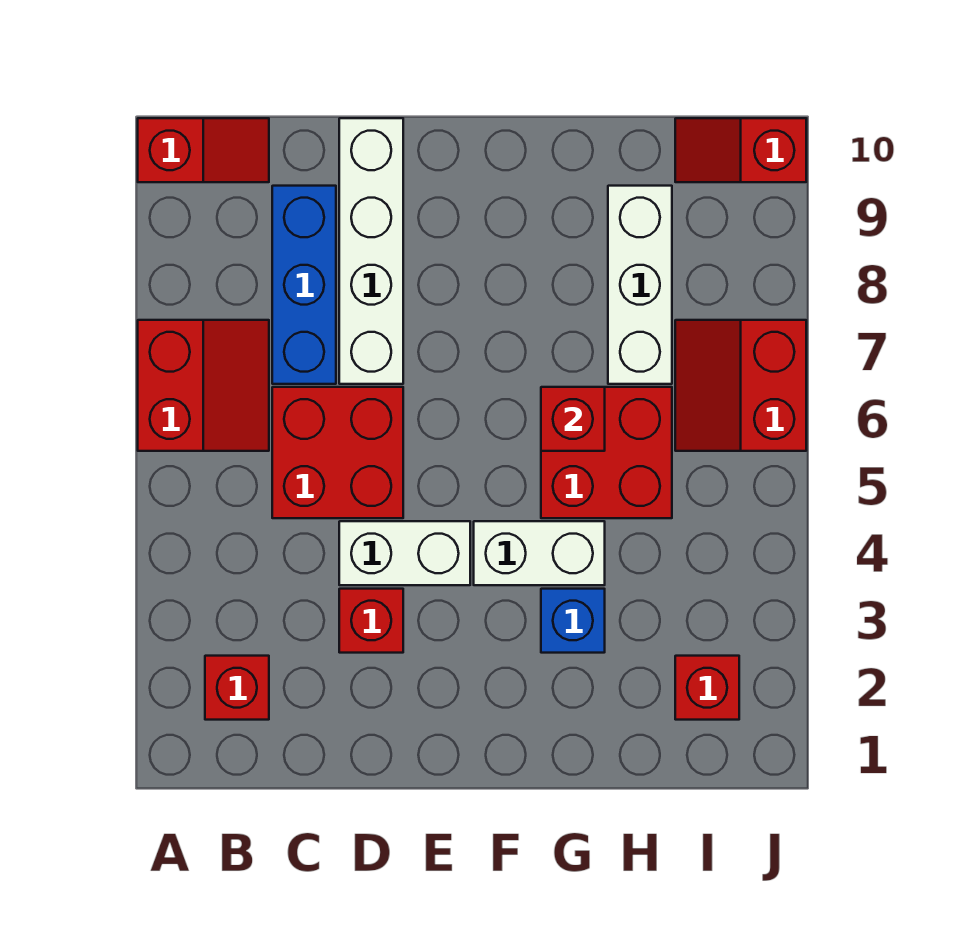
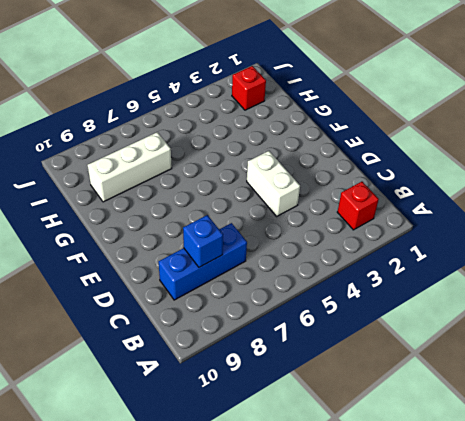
blue brick C8 level 2 -> blue brick G3 level 1
none -> red slope A6:B7 level 1 top A
none -> red slope A10:B10 level 1 top A
none -> red brick C5:D6 level 1

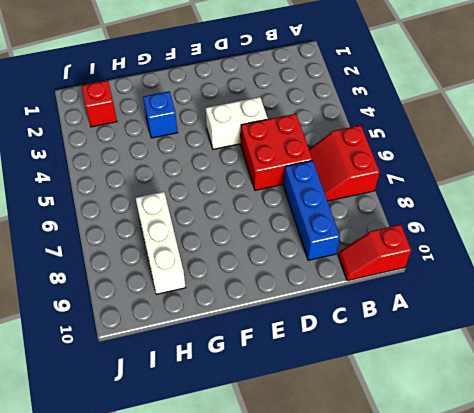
none -> red brick B2 level 1
none -> red brick D3 level 1
none -> white brick D7:D10 level 1

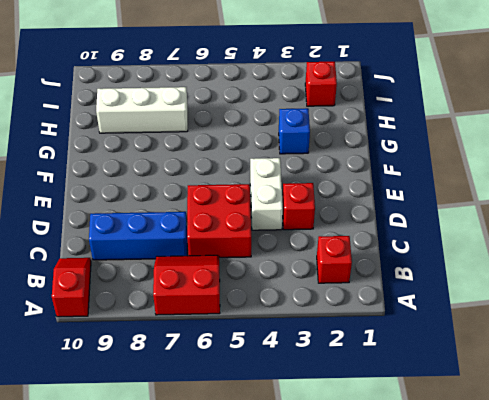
none -> white brick D7:D10 level 1
none -> white brick F4:G4 level 1
none -> red brick G5:H6 level 1

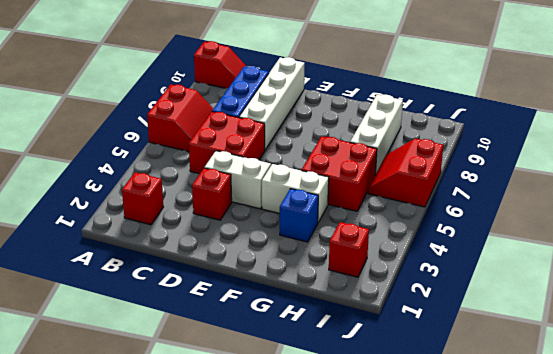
none -> red slope I10:J10 level 1 top J
none -> red brick G6 level 2

